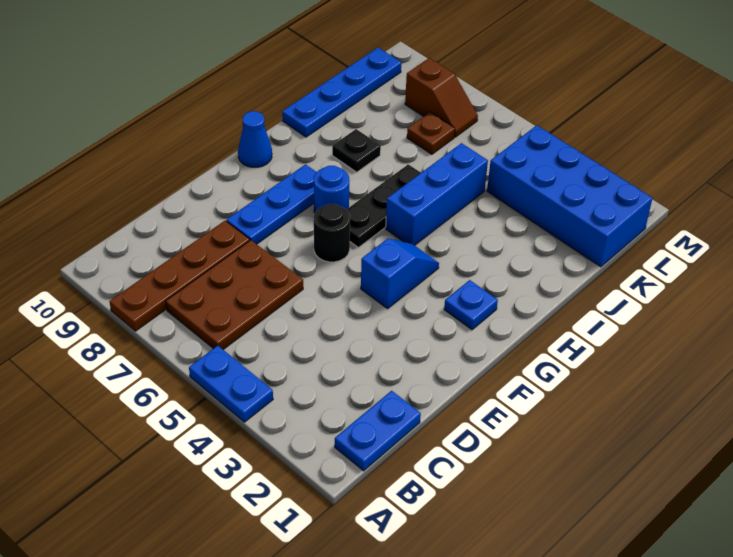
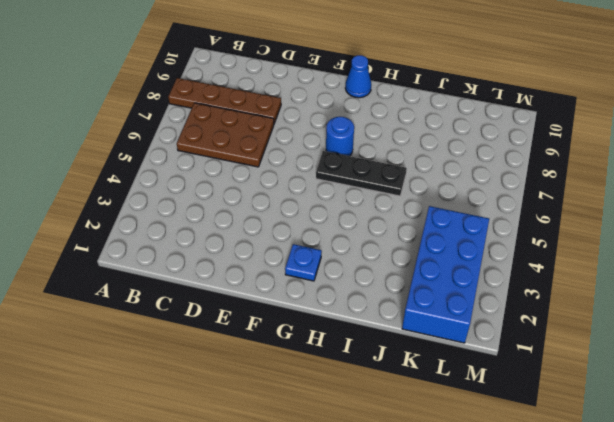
none -> blue plate A4:A5 level 1
none -> blue plate B1:C1 level 1
none -> blue plate E8:G8 level 1

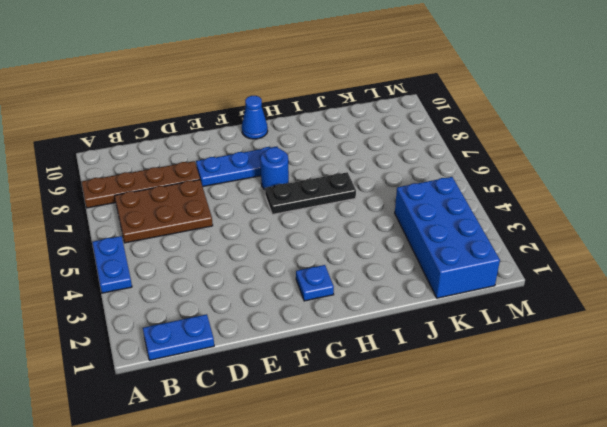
none -> blue slope F4:G4 level 1 top F
none -> black round brick F6 level 1
none -> blue brick H5:J5 level 1

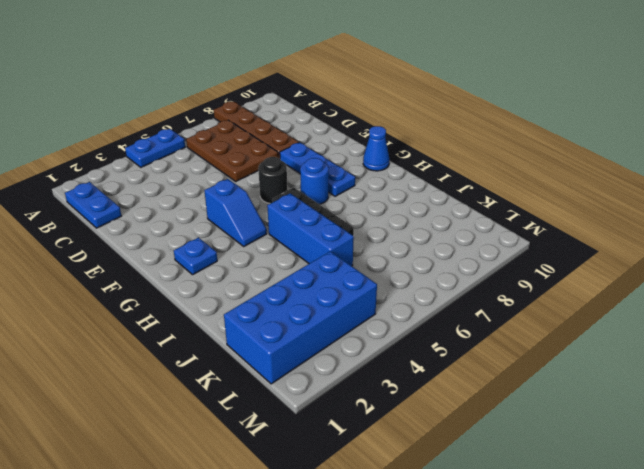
none -> black plate I8 level 1
none -> blue plate I10:L10 level 1
none -> brown plate K7 level 1

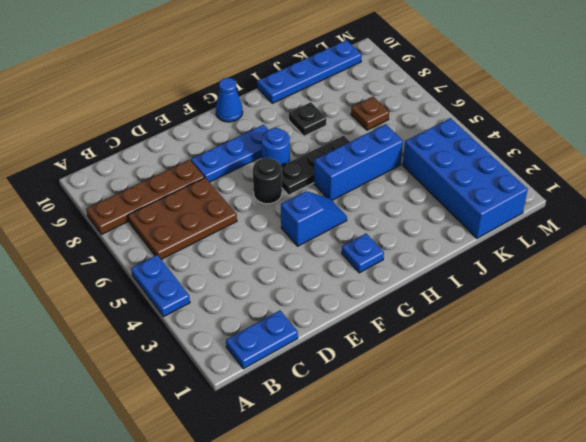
none -> brown slope L7:L8 level 1 top 8

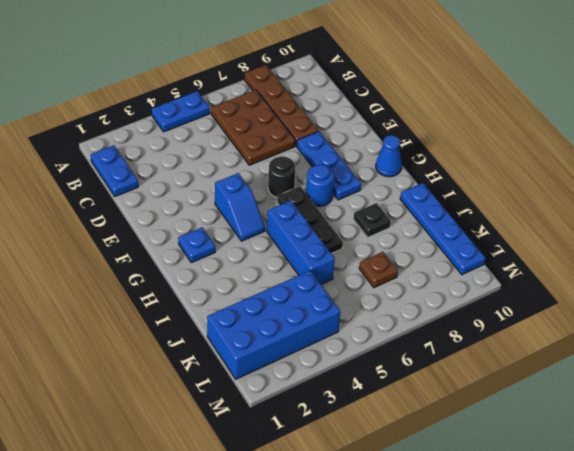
none -> brown slope L7:L8 level 1 top 8

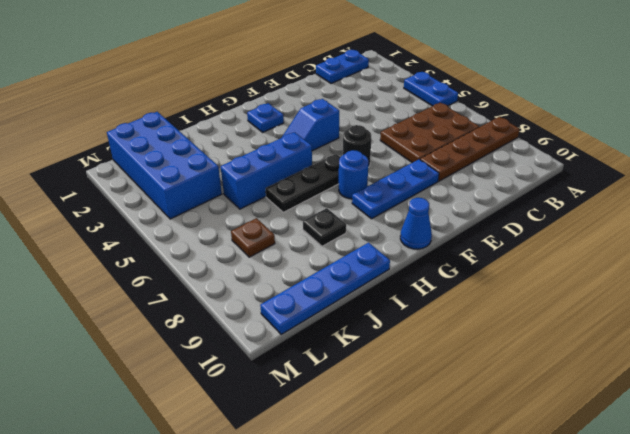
none -> brown slope L7:L8 level 1 top 8

